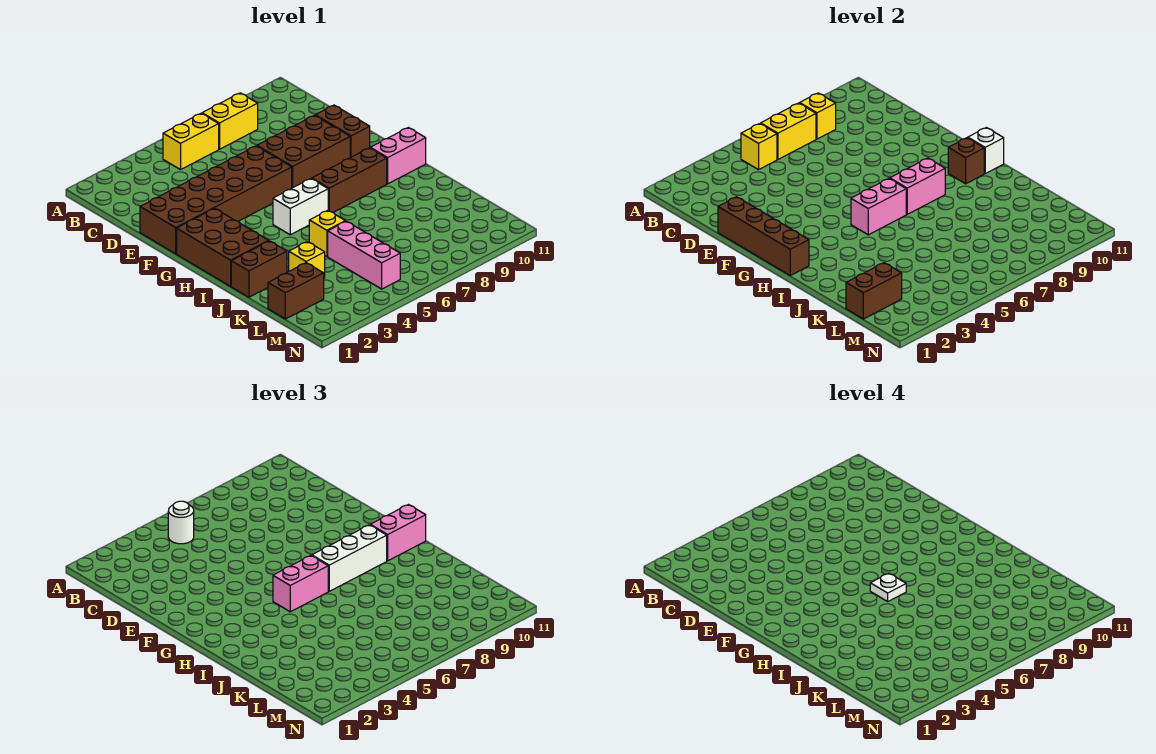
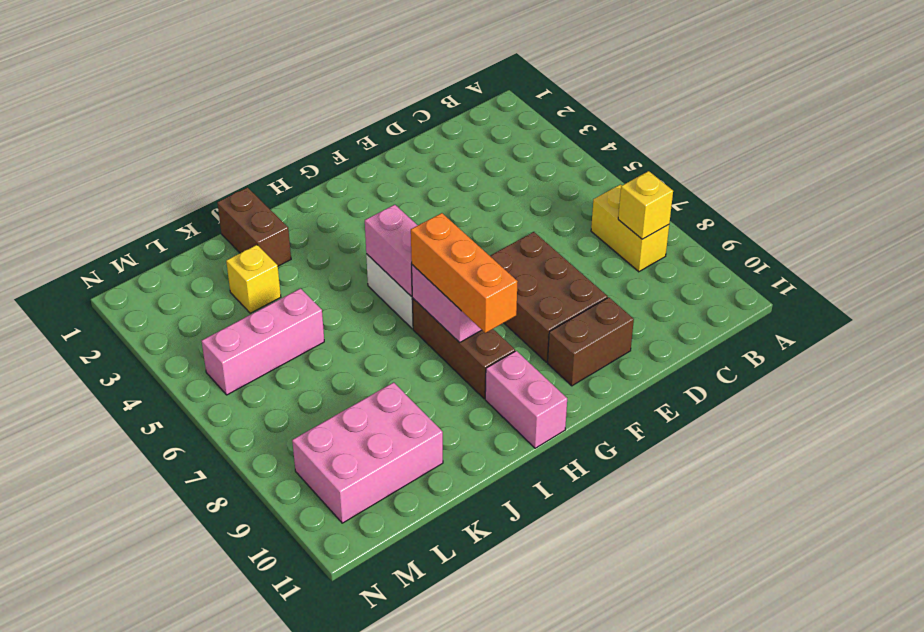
orange brick H7:H9 level 3 -> white brick H7:H9 level 3
pink brick K9:M10 level 1 -> none
none -> yellow brick B5:B6 level 1
none -> brown brick E1:F6 level 1
none -> brown brick G1:I2 level 1

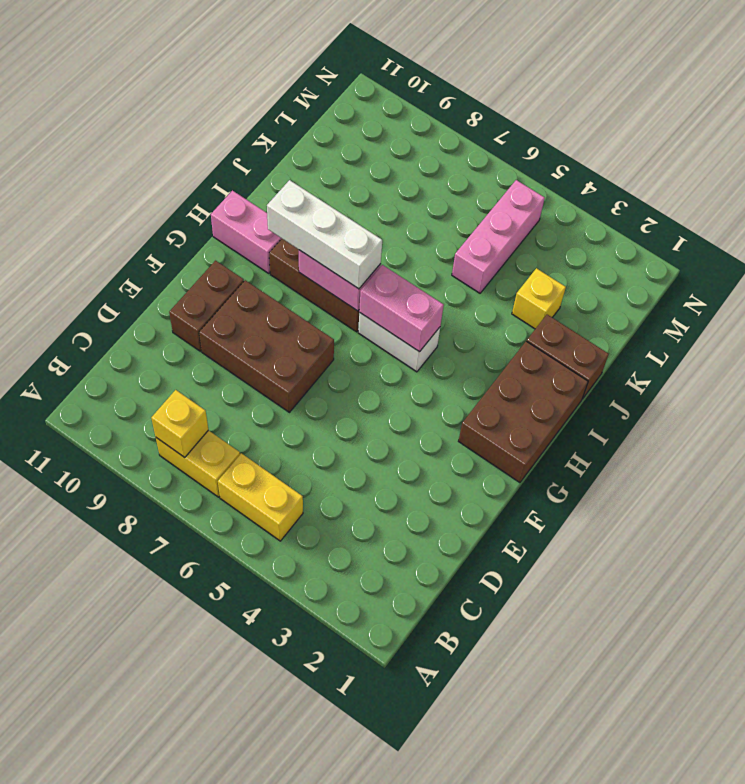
none -> brown brick E1:F6 level 1
none -> yellow brick J5 level 1
none -> brown brick L1:L2 level 1

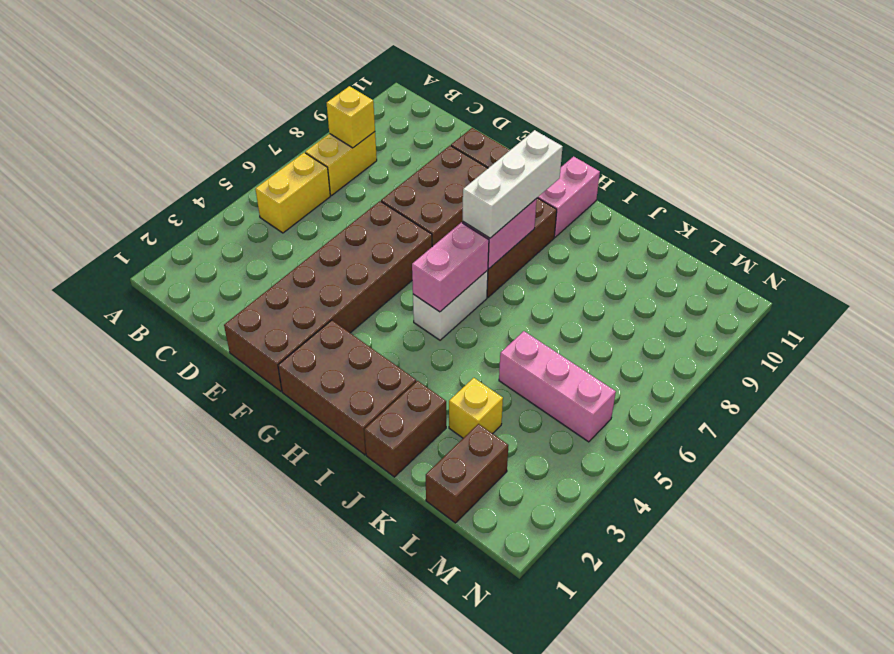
none -> yellow brick J5 level 1
none -> yellow brick B5 level 2
none -> yellow brick B6:B7 level 2

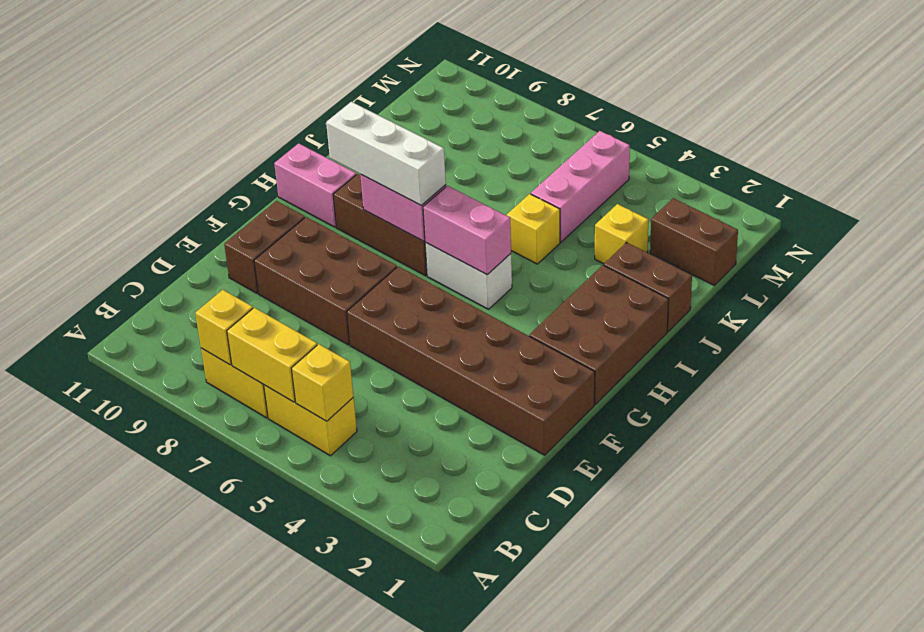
none -> brown brick E1:H1 level 2
none -> brown brick H10 level 2
none -> white brick H11 level 2

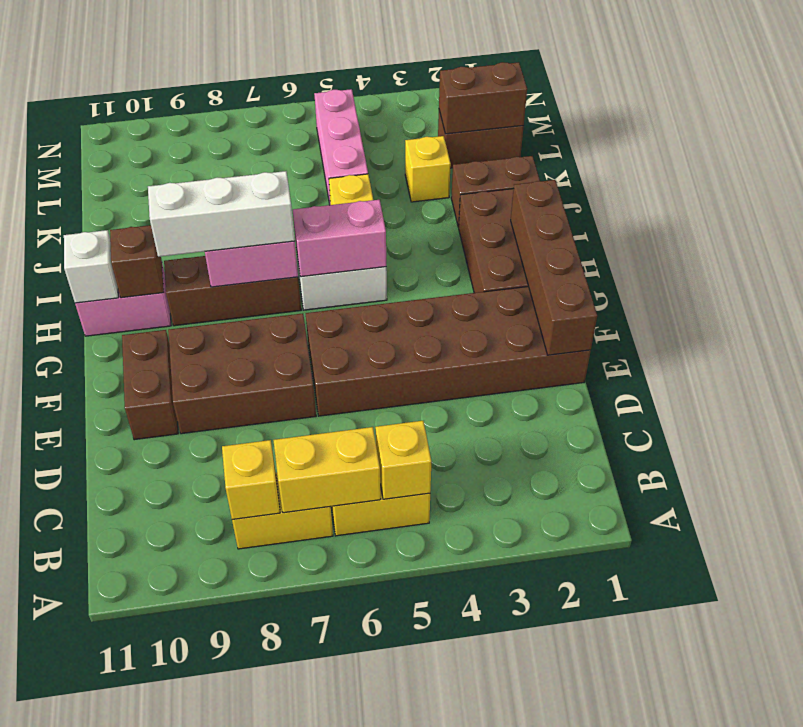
none -> white round brick B5 level 3
none -> pink brick H5:H6 level 3
none -> pink brick H10:H11 level 3

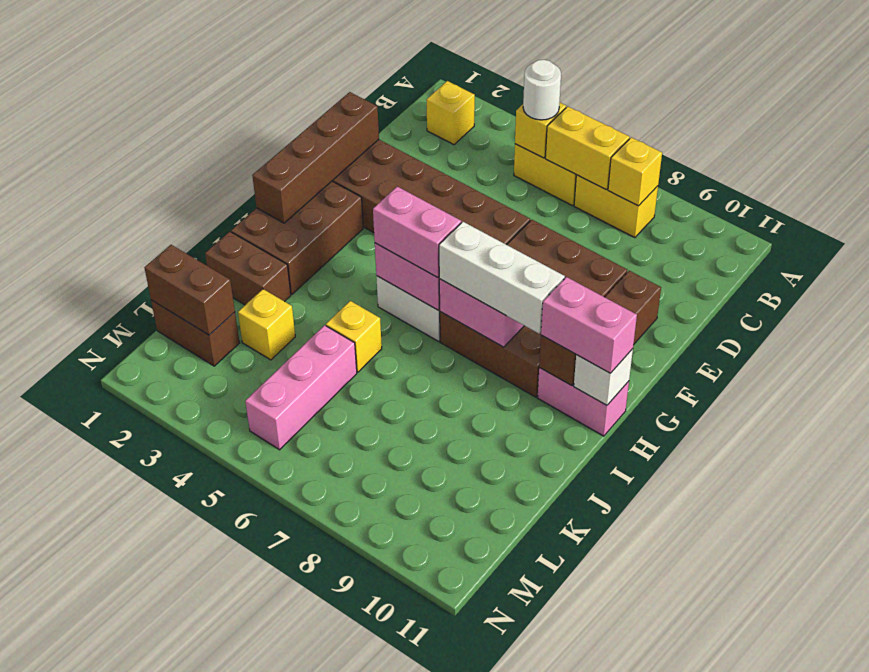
yellow brick B2 level 1 -> none
none -> white plate H6 level 4

